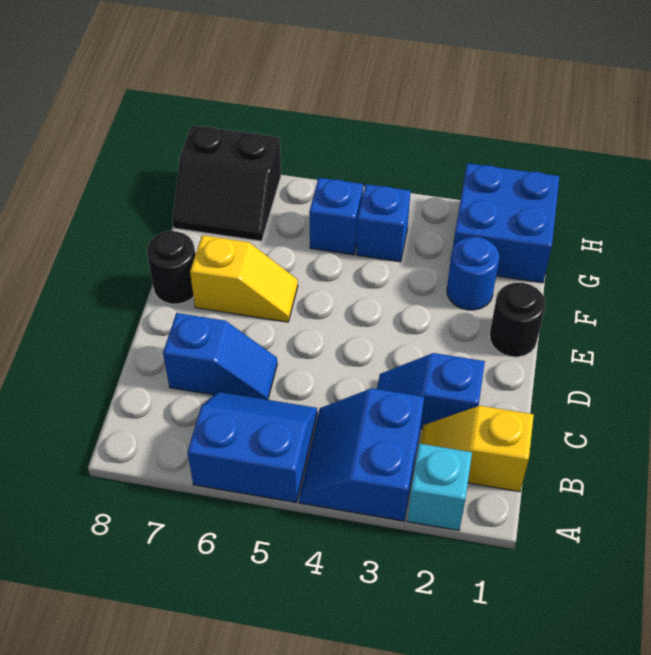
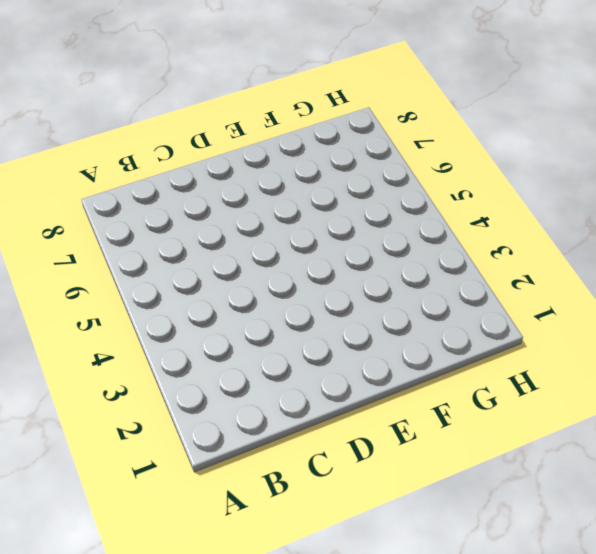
none -> cyan brick A2 level 1
none -> blue slope A3:B4 level 1 top 3
none -> blue slope A5:B6 level 1 top A

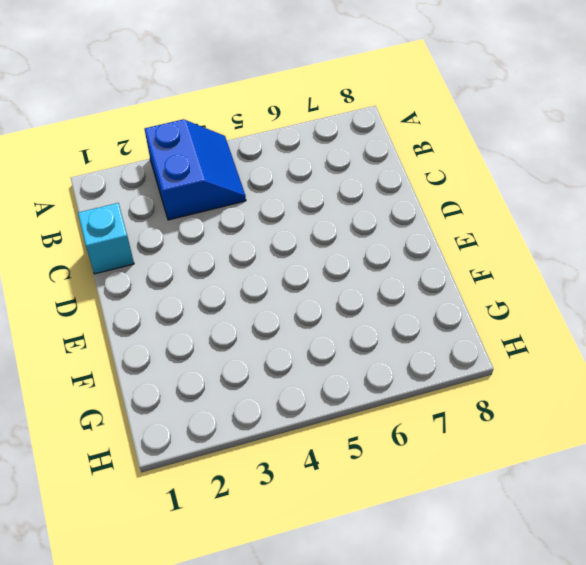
cyan brick C1 level 1 -> cyan brick A2 level 1
none -> blue slope A5:B6 level 1 top A
none -> yellow slope B1:B2 level 1 top 1
none -> blue slope C2:C3 level 1 top 2

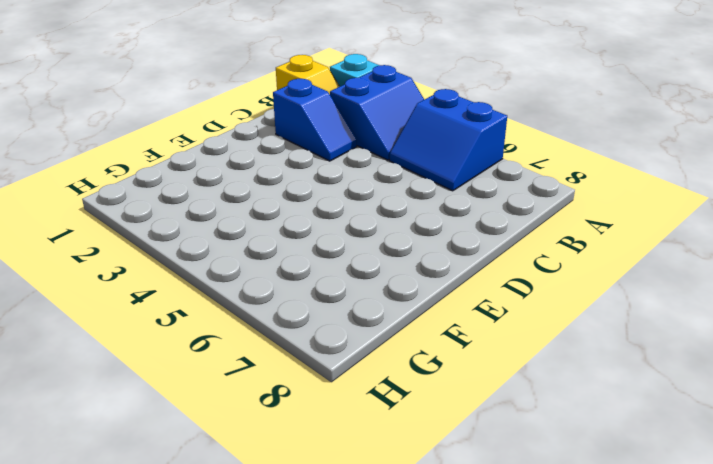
none -> blue slope C6:C7 level 1 top 7
none -> black round brick E1 level 1
none -> yellow slope E6:E7 level 1 top 7

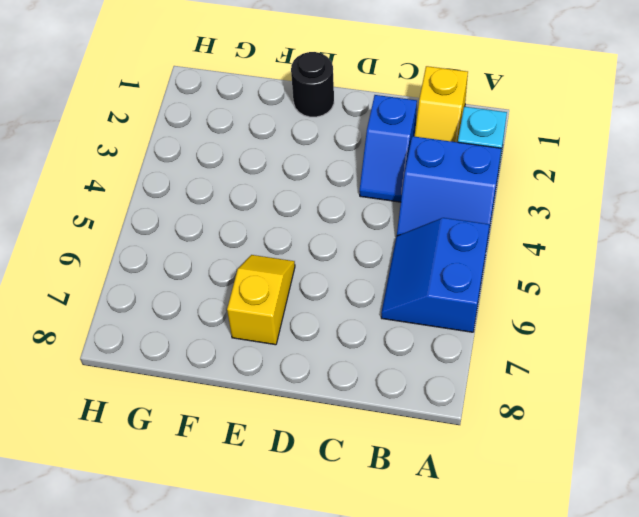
none -> blue slope C6:C7 level 1 top 7
none -> black round brick E8 level 1
none -> blue round brick F2 level 1

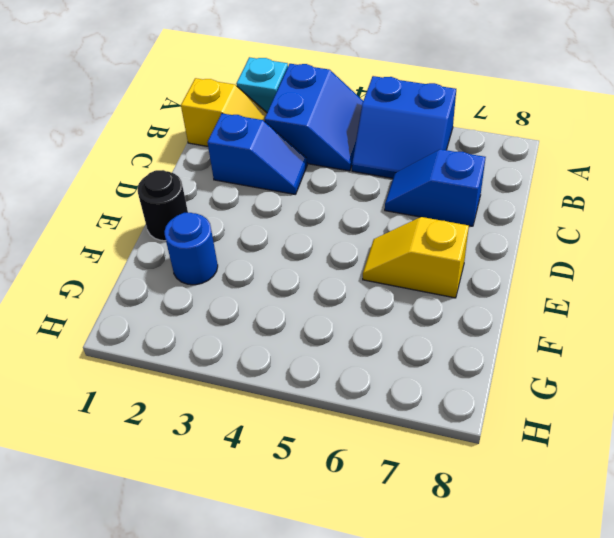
none -> black round brick E8 level 1
none -> blue brick G1:H2 level 1
none -> blue brick G4 level 1

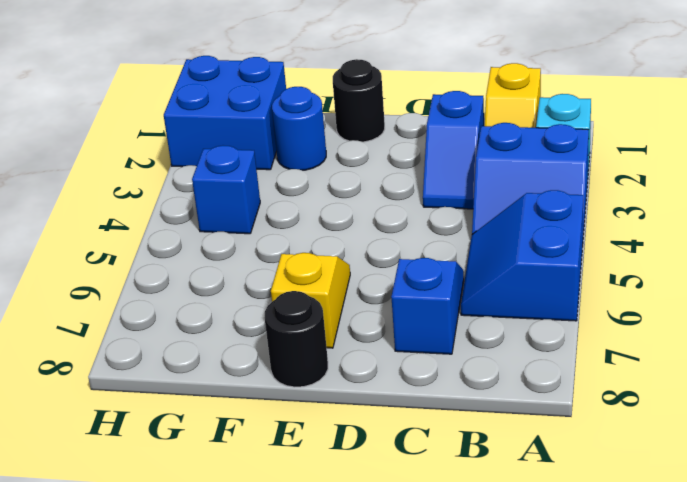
none -> blue brick G5 level 1
none -> black slope G7:H8 level 1 top H

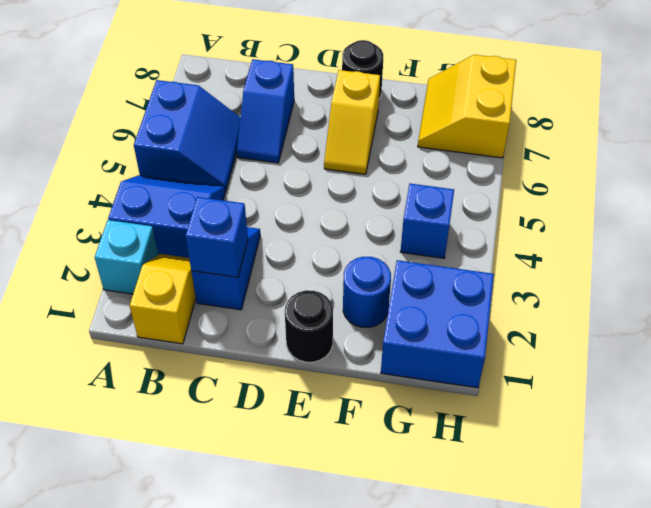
blue brick C2 level 2 -> blue brick G5 level 1
yellow slope G7:H8 level 1 top H -> black slope G7:H8 level 1 top H

